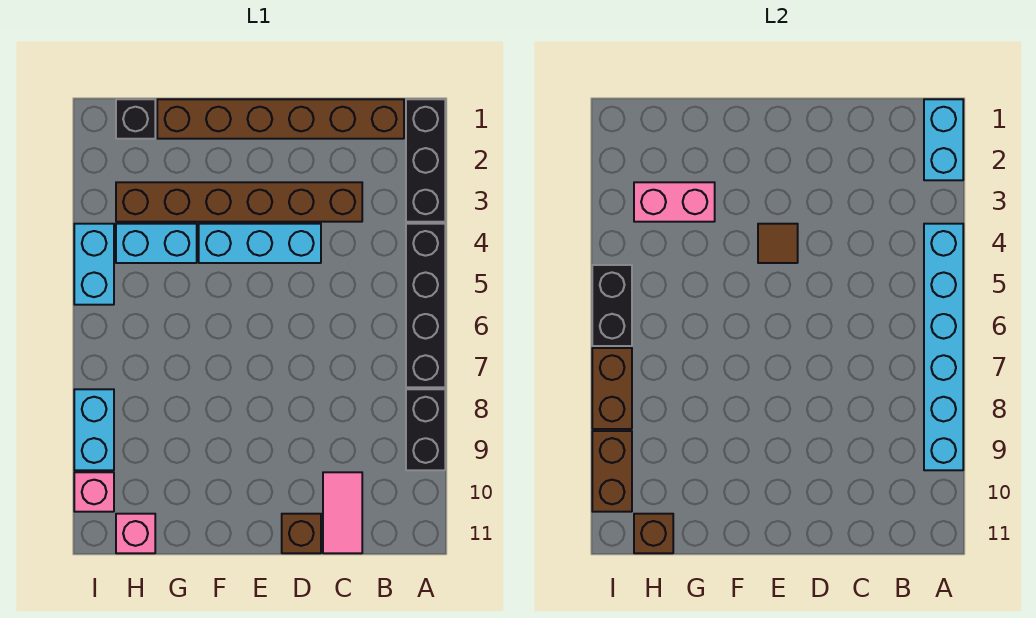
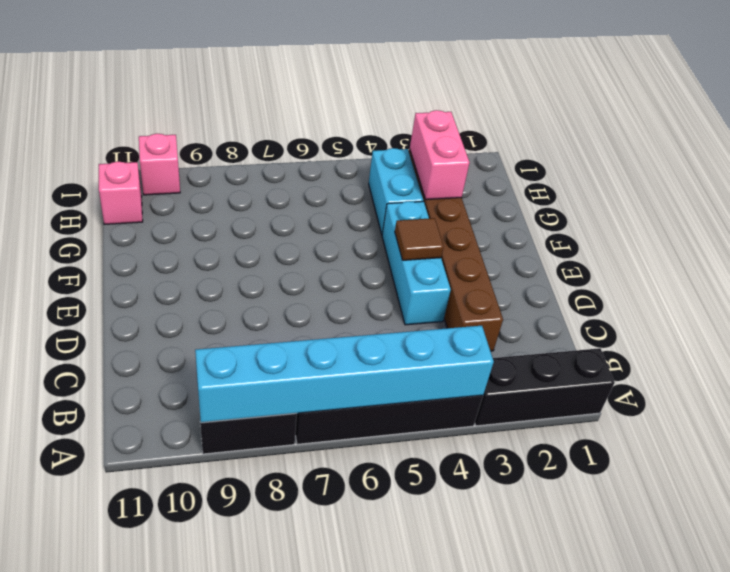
none -> brown brick B1:G1 level 1
none -> pink tile C10:C11 level 1
none -> brown brick D11 level 1

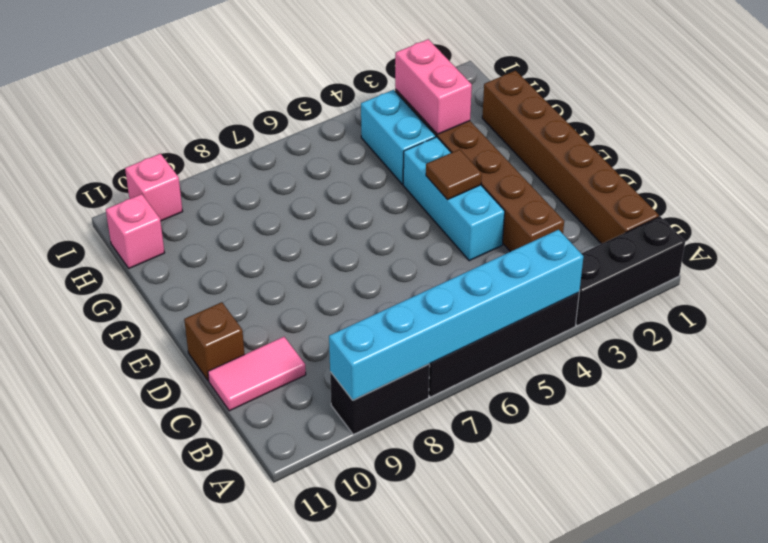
none -> black brick H1 level 1
none -> cyan brick I4:I5 level 1
none -> cyan brick I8:I9 level 1

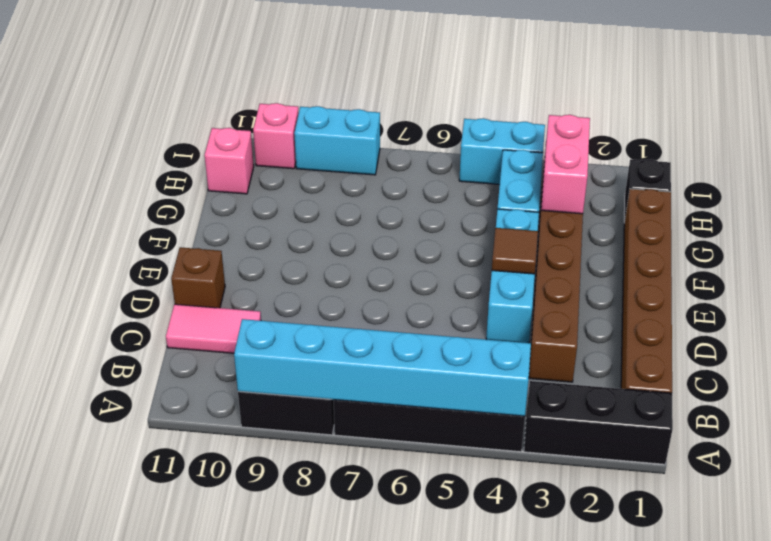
none -> cyan brick A1:A2 level 2
none -> brown brick H11 level 2
none -> black brick I5:I6 level 2

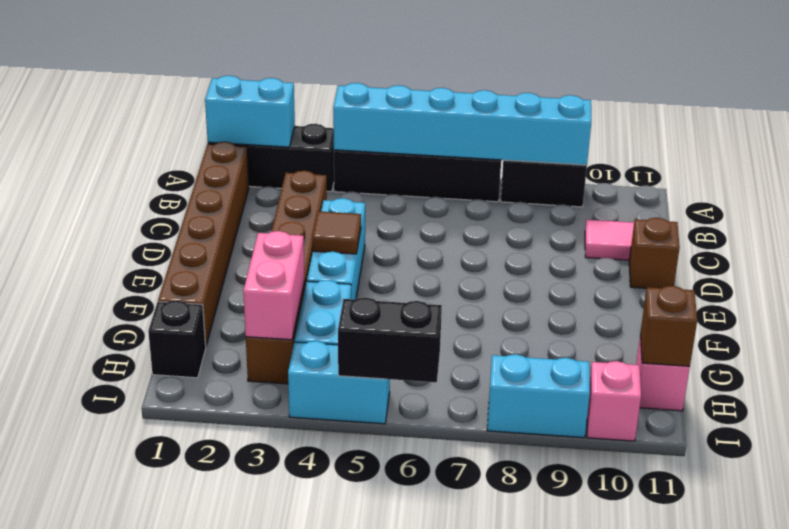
none -> brown brick I7:I8 level 2
none -> brown brick I9:I10 level 2

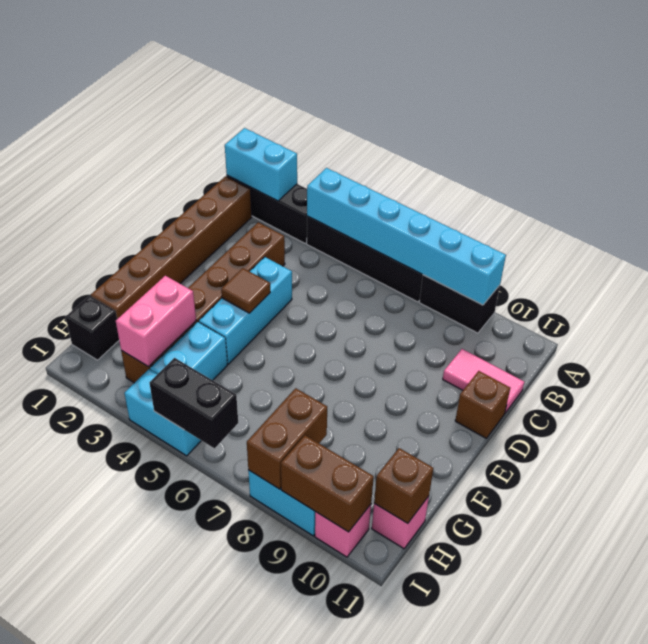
brown brick H8:I8 level 2 -> brown brick I7:I8 level 2

